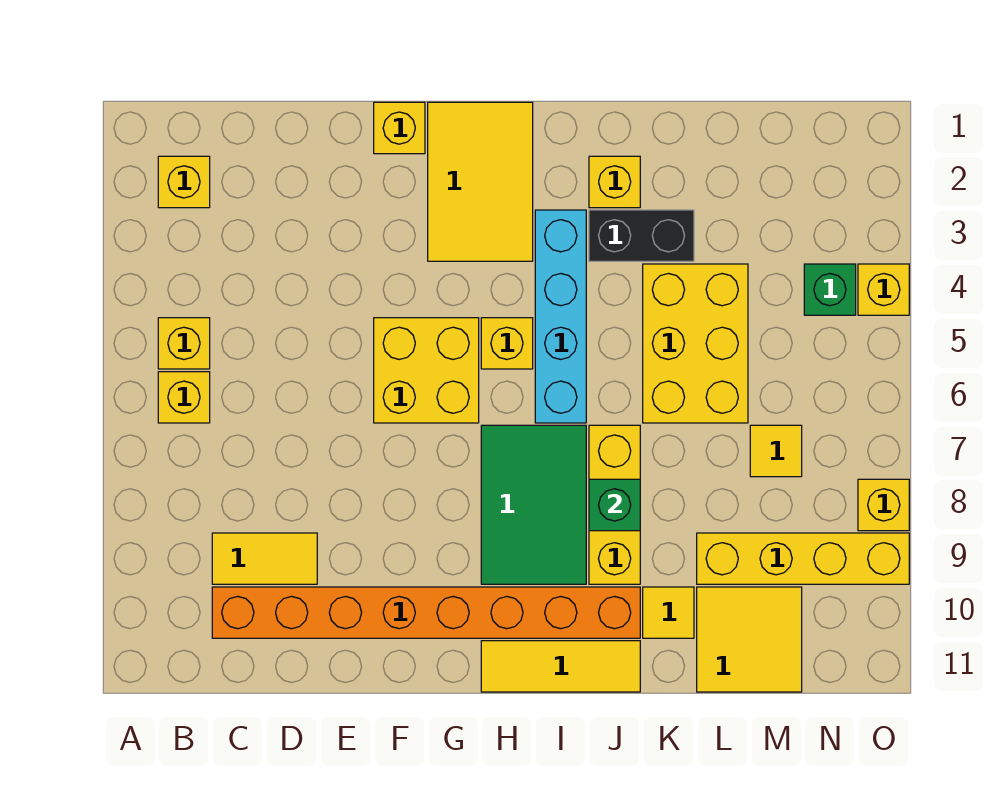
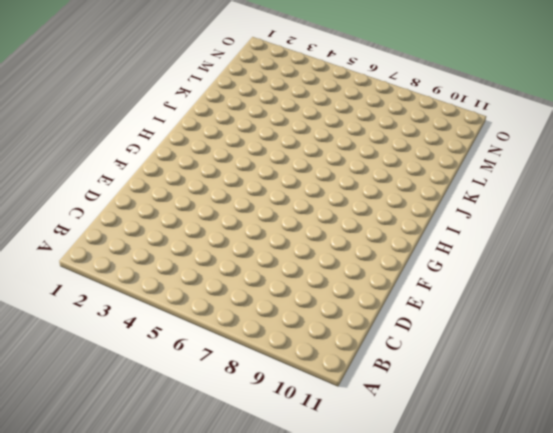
none -> yellow brick B2 level 1
none -> yellow brick B5 level 1
none -> yellow brick B6 level 1

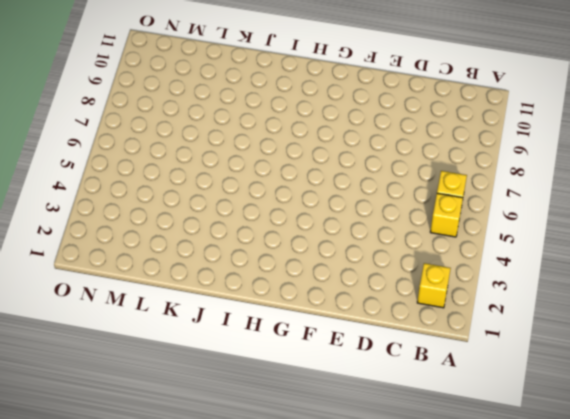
none -> yellow tile C9:D9 level 1
none -> orange brick C10:J10 level 1
none -> yellow brick F1 level 1

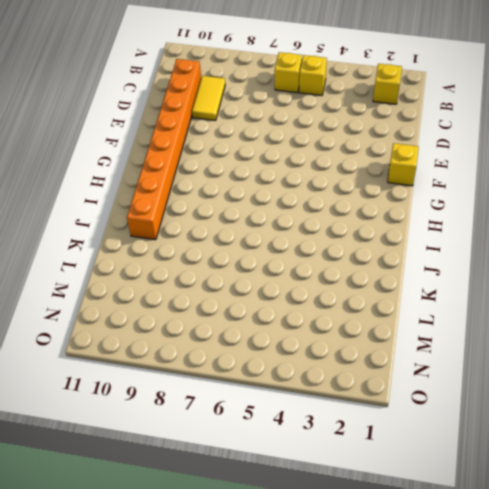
none -> yellow brick F5:G6 level 1
none -> yellow tile G1:H3 level 1
none -> yellow brick H5 level 1

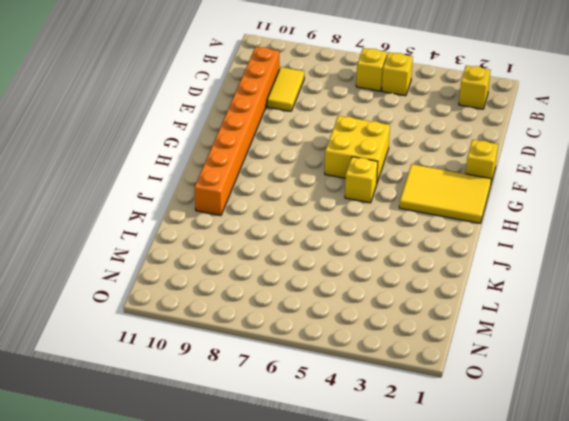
none -> green tile H7:I9 level 1
none -> yellow tile H11:J11 level 1
none -> cyan brick I3:I6 level 1

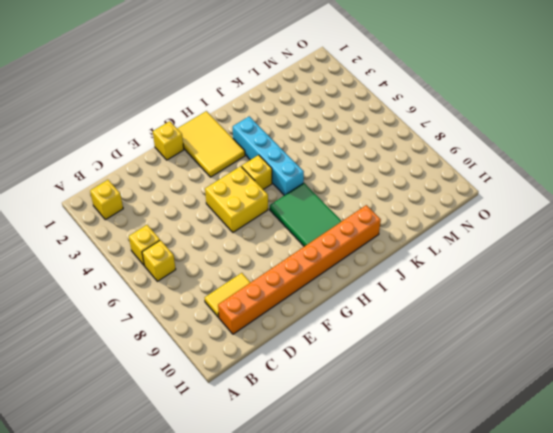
none -> yellow tile H11:J11 level 1
none -> yellow brick J2 level 1
none -> black brick J3:K3 level 1

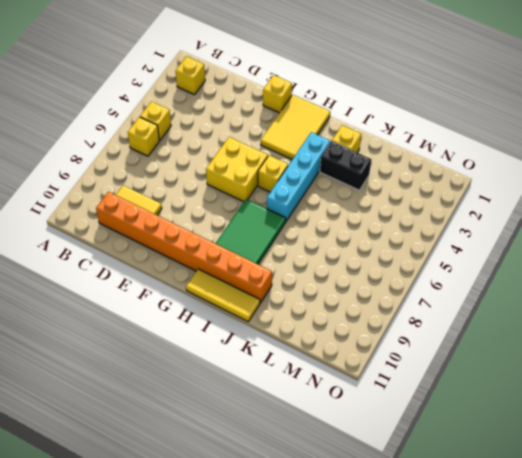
none -> yellow brick J7:J9 level 1
none -> yellow brick K4:L6 level 1
none -> yellow tile K10 level 1

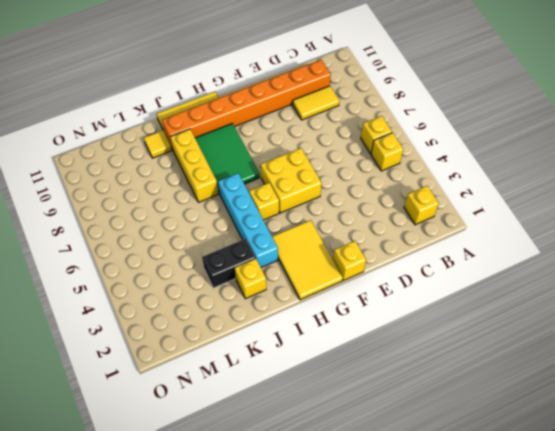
none -> yellow brick K4:L6 level 1
none -> yellow brick L9:O9 level 1
none -> yellow tile L10:M11 level 1

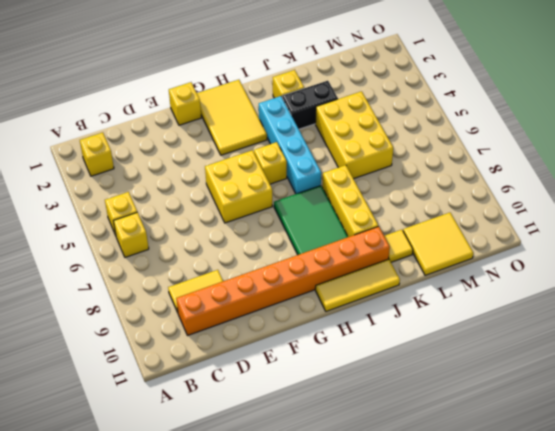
none -> yellow brick L9:O9 level 1
none -> yellow tile M7 level 1
none -> green brick N4 level 1

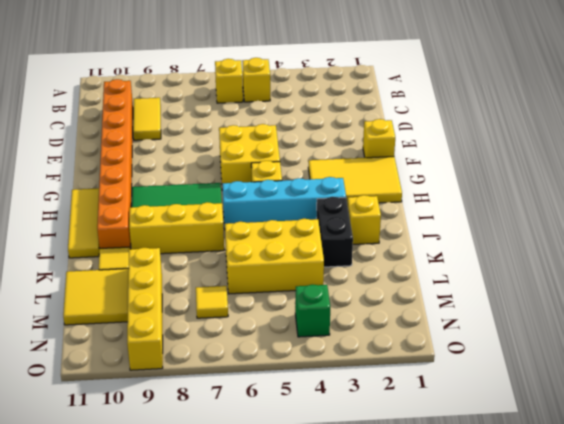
none -> yellow brick B2 level 1
none -> yellow brick O4 level 1
none -> yellow brick O8 level 1

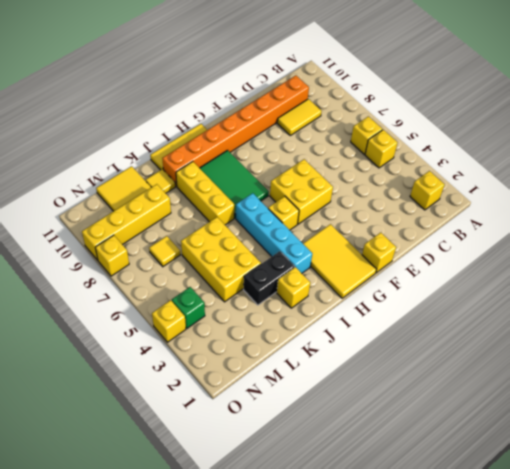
none -> green brick J8 level 2

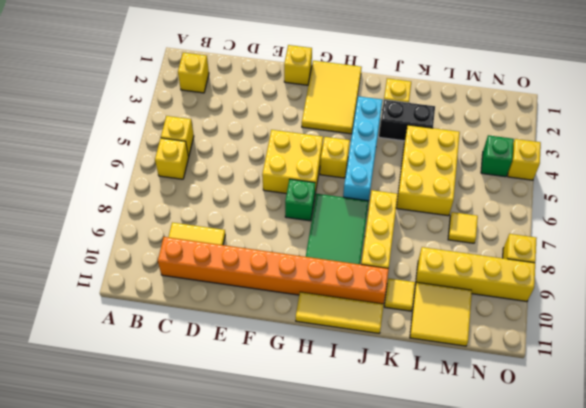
green brick G7 level 1 -> green brick J8 level 2

